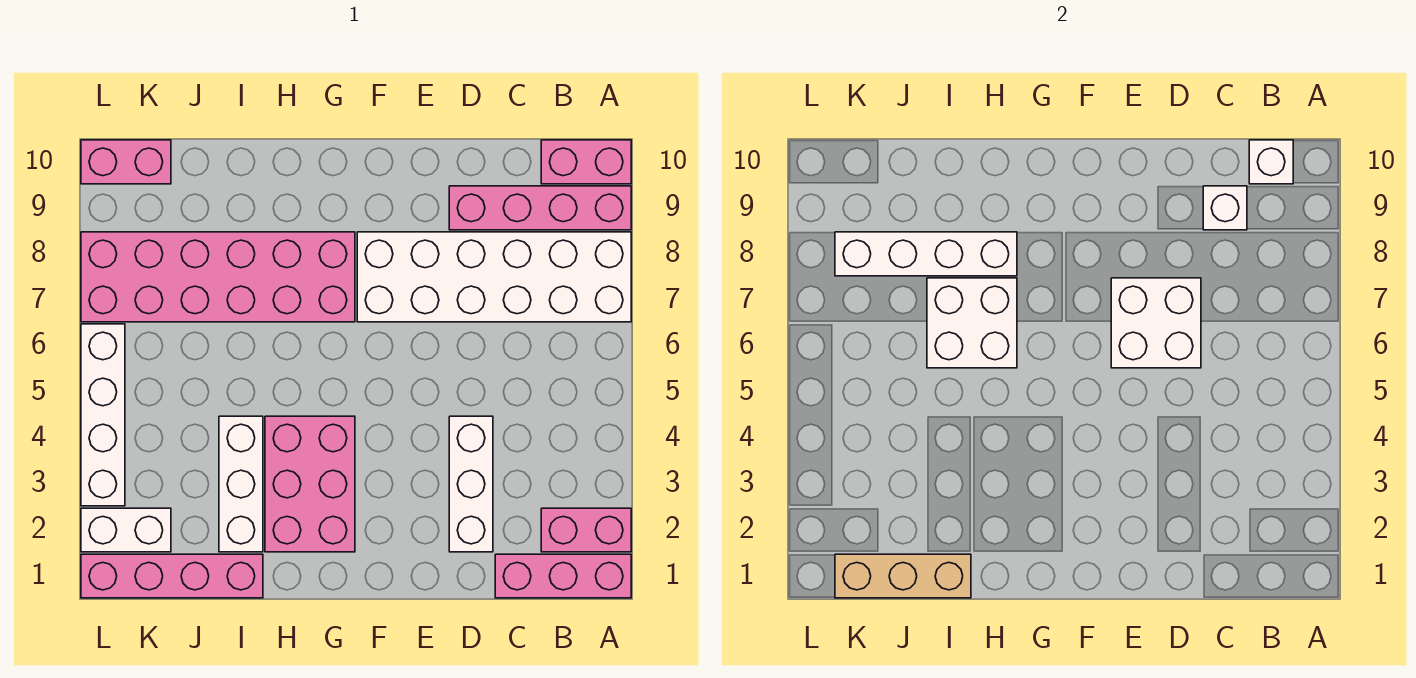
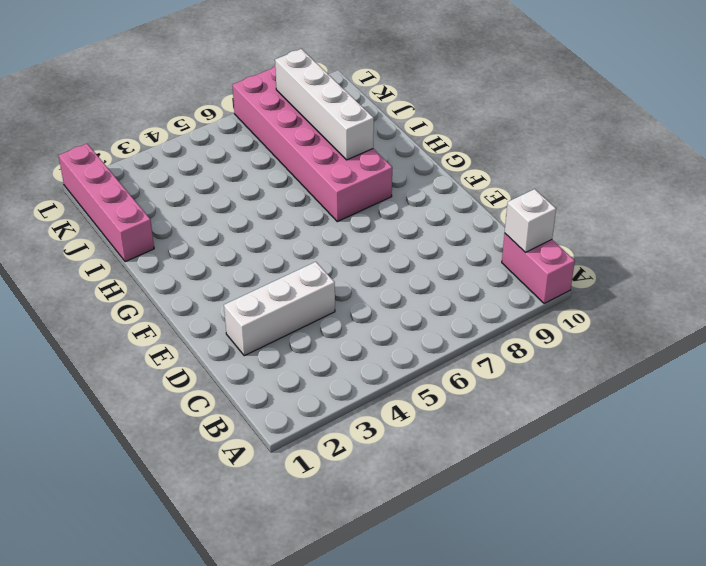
none -> pink brick A1:C1 level 1
none -> pink brick A2:B2 level 1
none -> white brick A7:F8 level 1

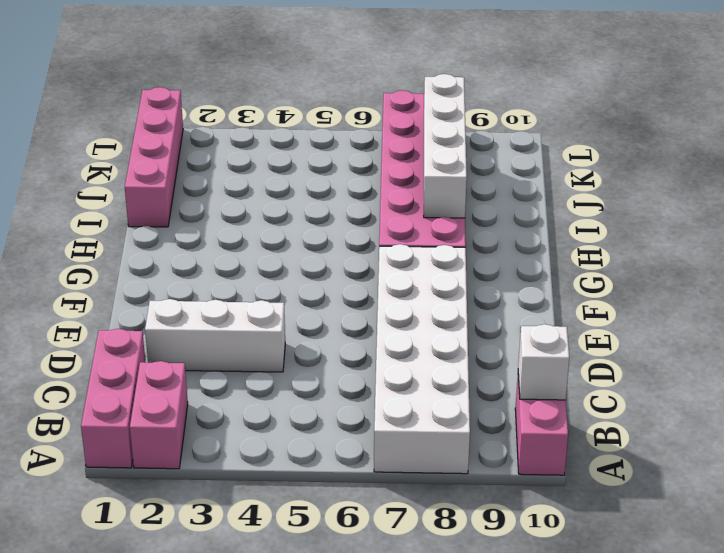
none -> pink brick A9:D9 level 1
none -> pink brick G2:H4 level 1
none -> white brick I2:I4 level 1

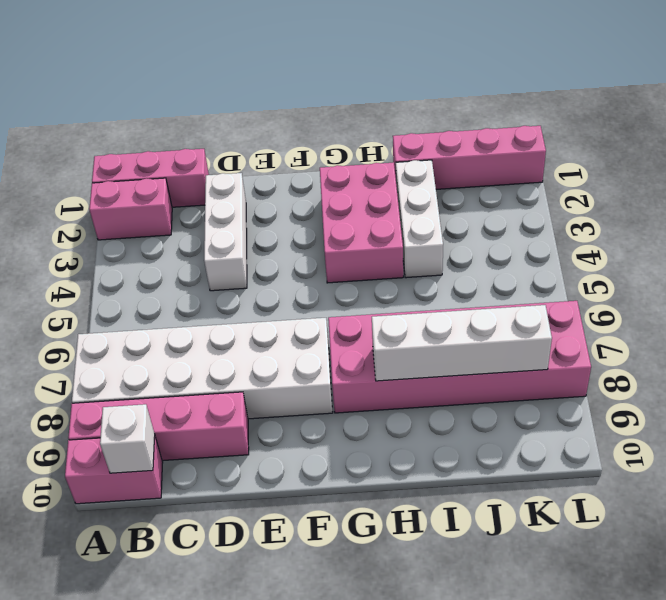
none -> white brick K2:L2 level 1
none -> pink brick K10:L10 level 1
none -> white brick L3:L6 level 1

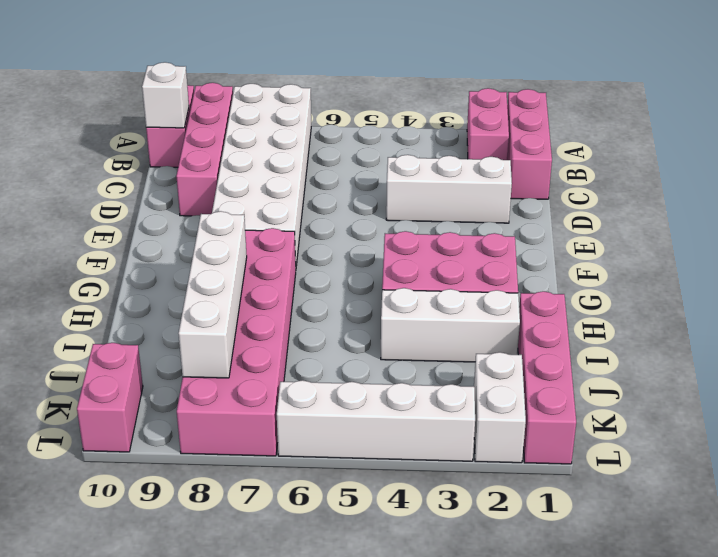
none -> white brick C9 level 2
none -> white brick D6:E7 level 2
none -> white brick H6:I7 level 2

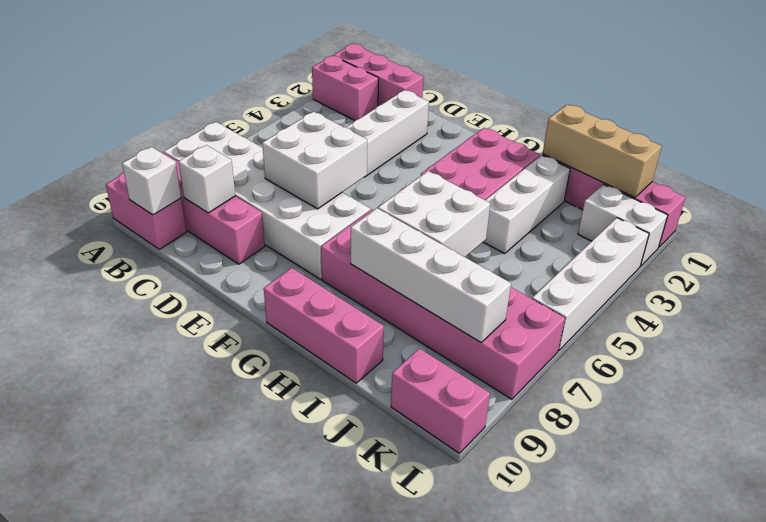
pink brick G10:I10 level 1 -> none

